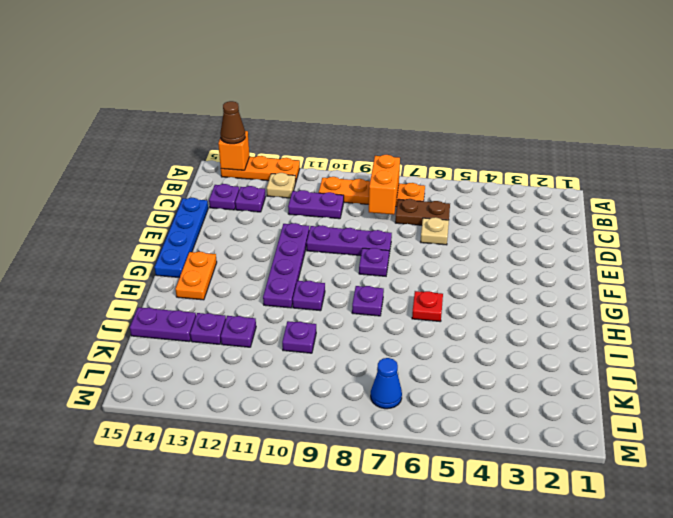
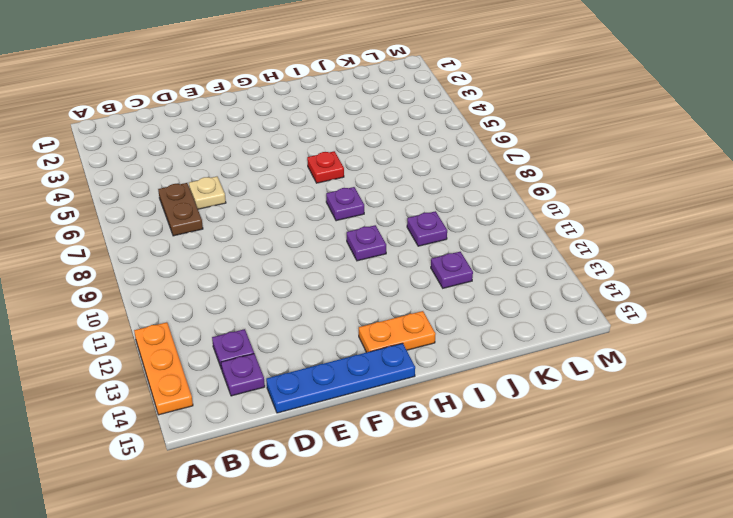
none -> orange plate B7:B10 level 1
none -> tan plate B12 level 1
none -> purple plate C10:C11 level 1

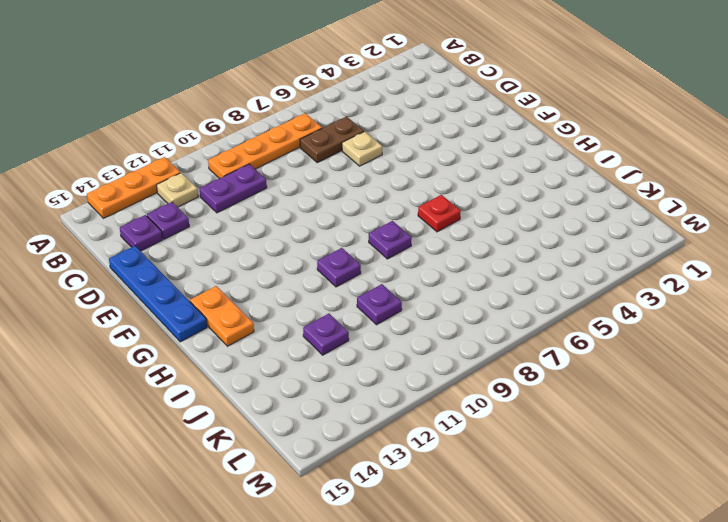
none -> purple plate E8:E10 level 1
none -> purple plate E11:H11 level 1
none -> purple plate F8 level 1

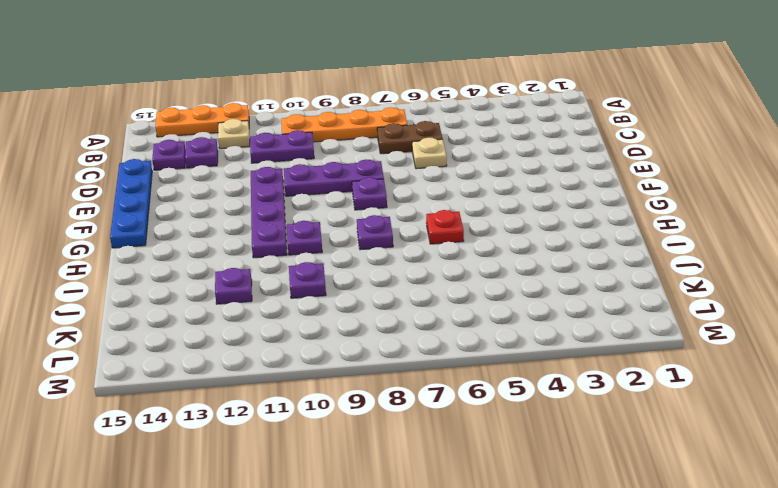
none -> orange plate G14:H14 level 1
none -> purple plate J13 level 1
none -> purple plate J14:J15 level 1

